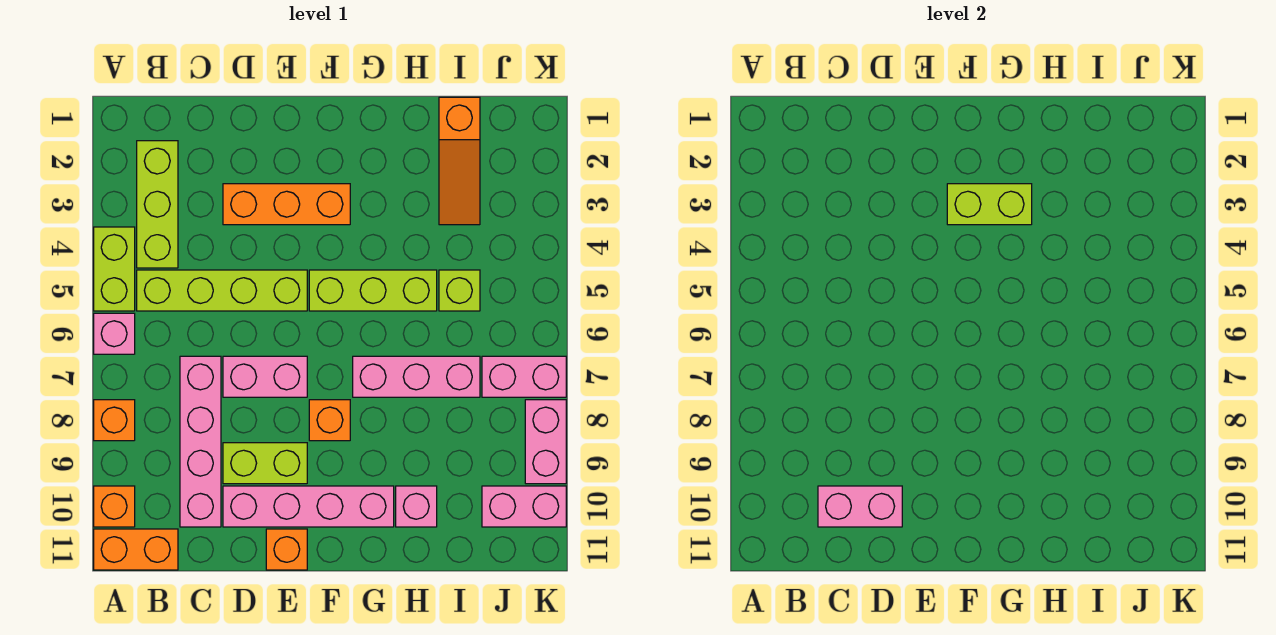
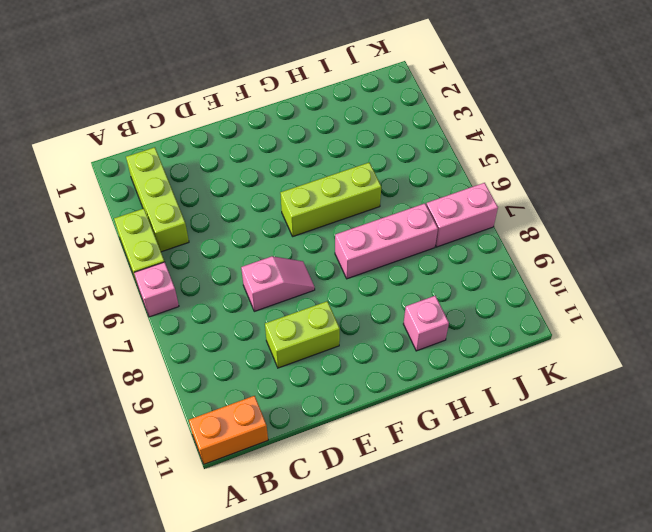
pink slope D7:E7 level 1 top D -> pink brick D7:E7 level 1
none -> orange brick A8 level 1
none -> orange brick A10 level 1
none -> lime brick B5:E5 level 1

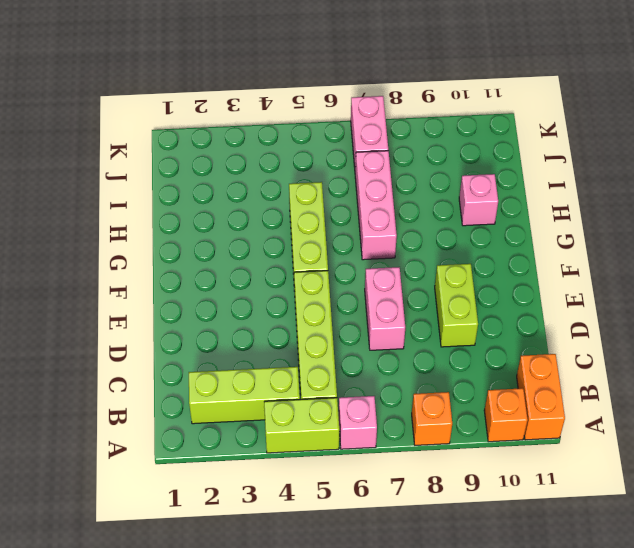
none -> pink brick C7:C10 level 1
none -> orange brick D3:F3 level 1
none -> pink brick D10:G10 level 1

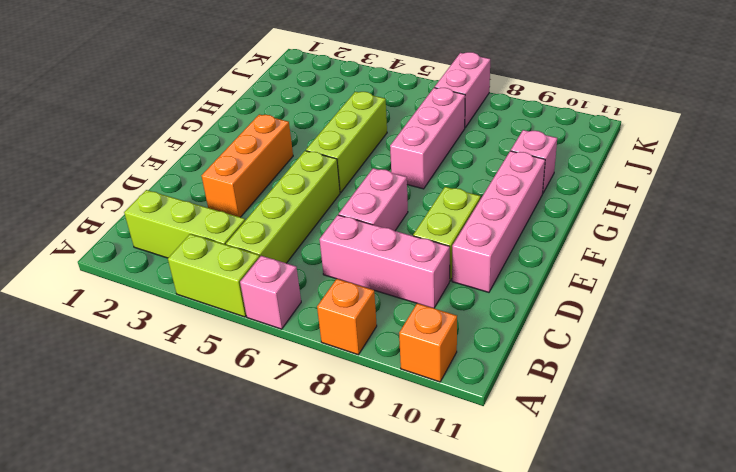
pink brick C7:C9 level 1 -> pink brick C7:C10 level 1
none -> orange brick A11:B11 level 1
none -> orange brick E11 level 1
none -> orange brick F8 level 1

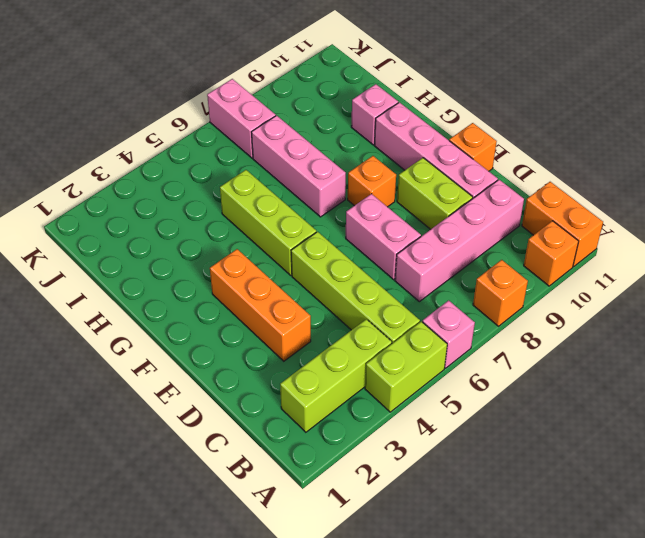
none -> orange slope I1:I3 level 1 top 1
none -> lime brick I5 level 1
none -> pink brick J10:K10 level 1

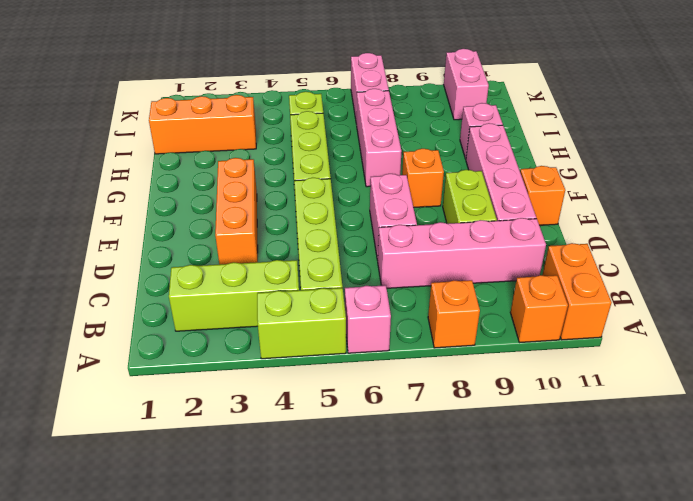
orange brick I1:I3 level 1 -> orange slope I1:I3 level 1 top 1
none -> pink brick K8:K9 level 1
none -> pink brick C10:D10 level 2
none -> lime brick F3:G3 level 2

